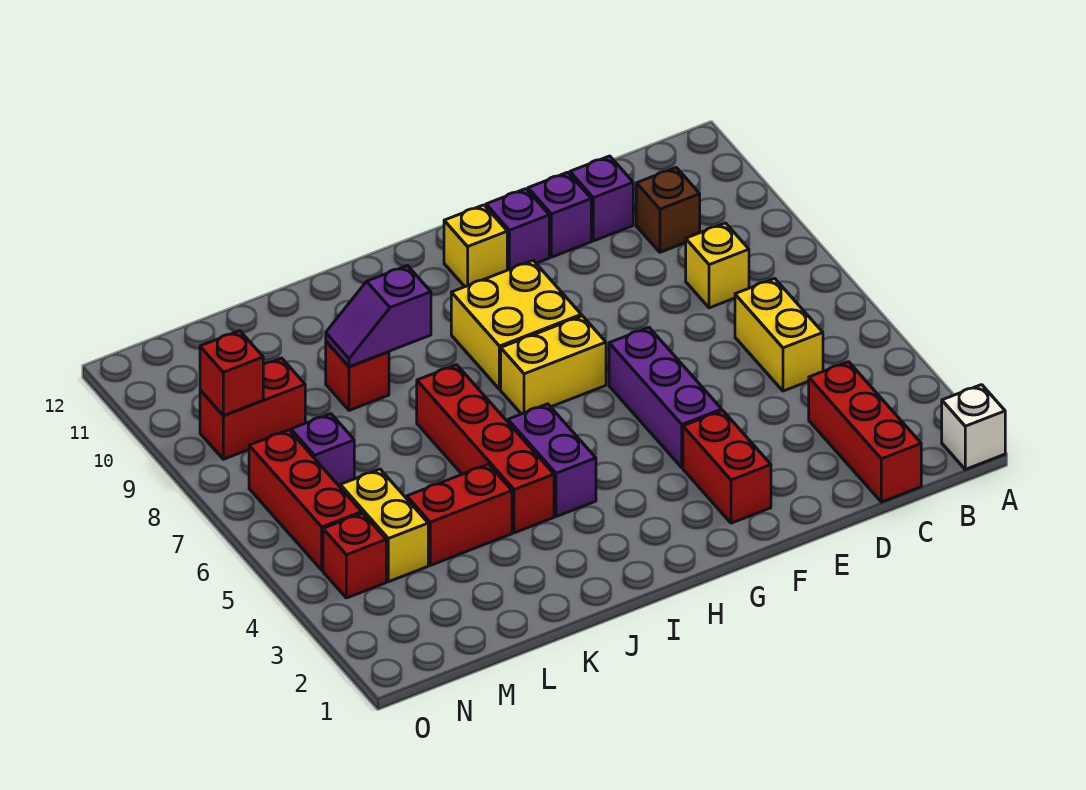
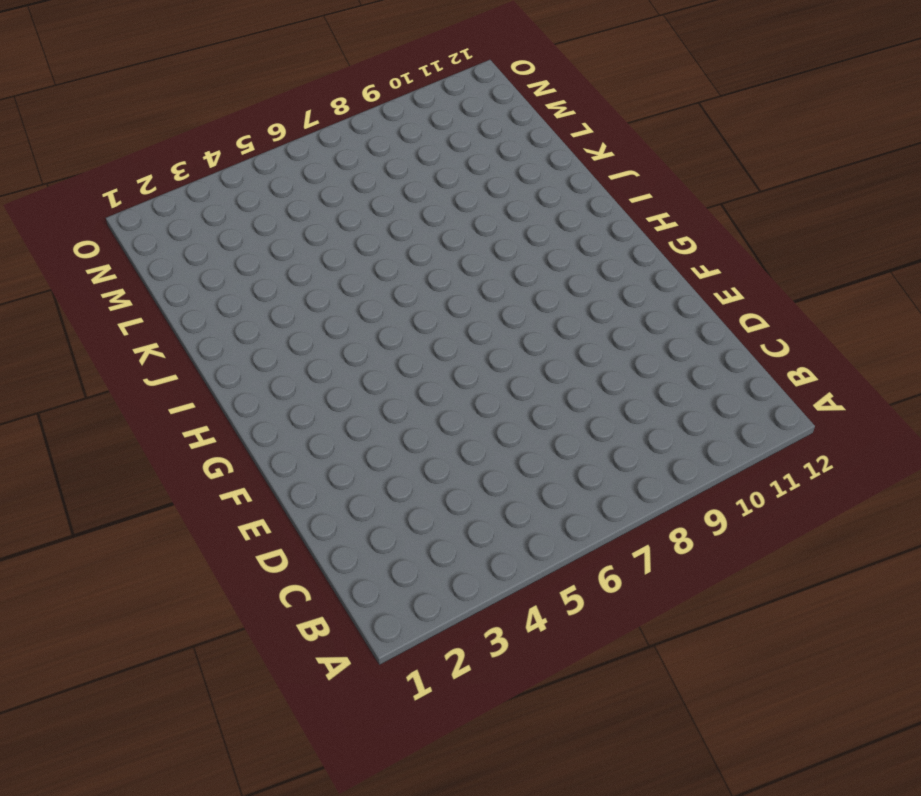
none -> white brick A1 level 1
none -> red brick C1:C3 level 1
none -> yellow brick C5:C6 level 1

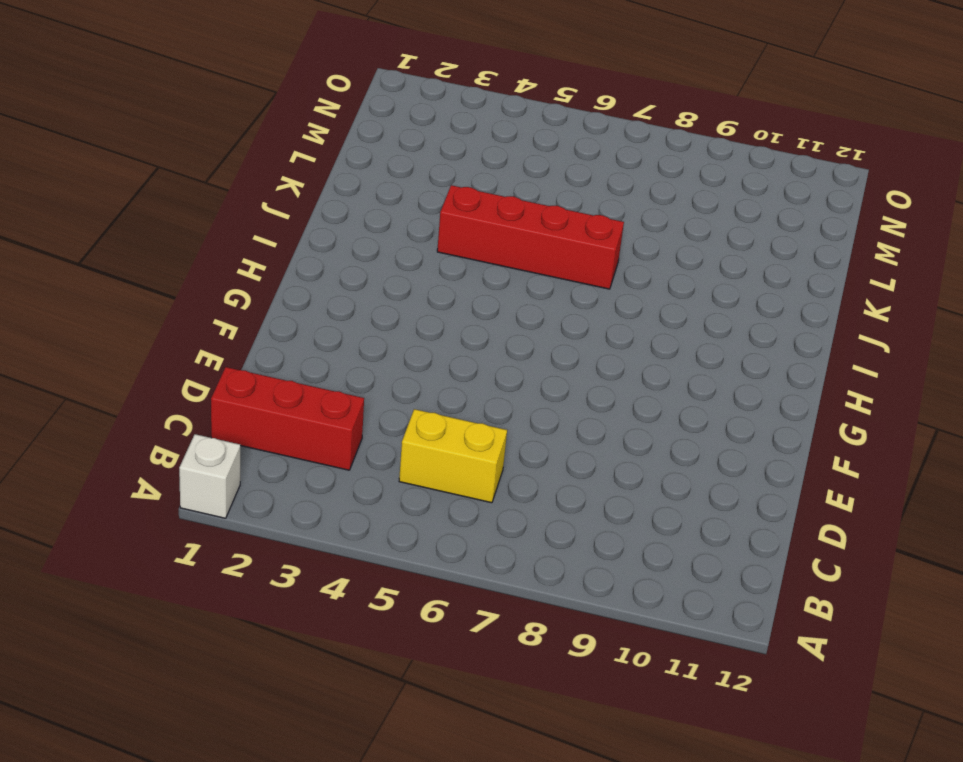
none -> yellow brick C8 level 1
none -> brown brick C10 level 1
none -> purple brick D11 level 1

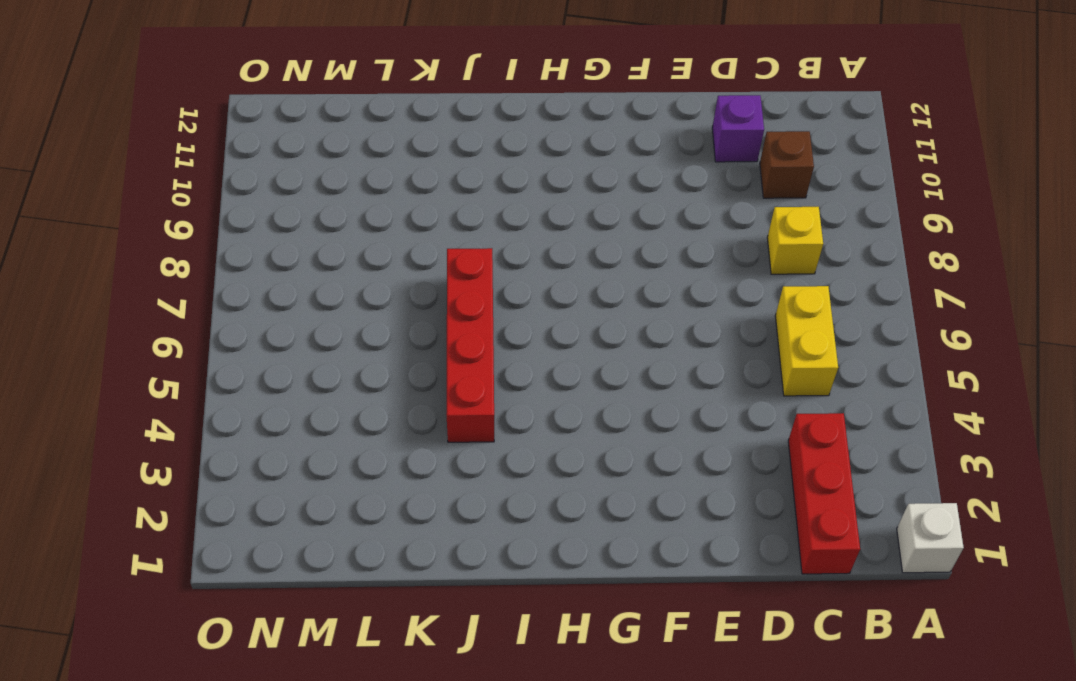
none -> purple brick E11 level 1
none -> red brick F2:F3 level 1
none -> purple brick F4:F6 level 1

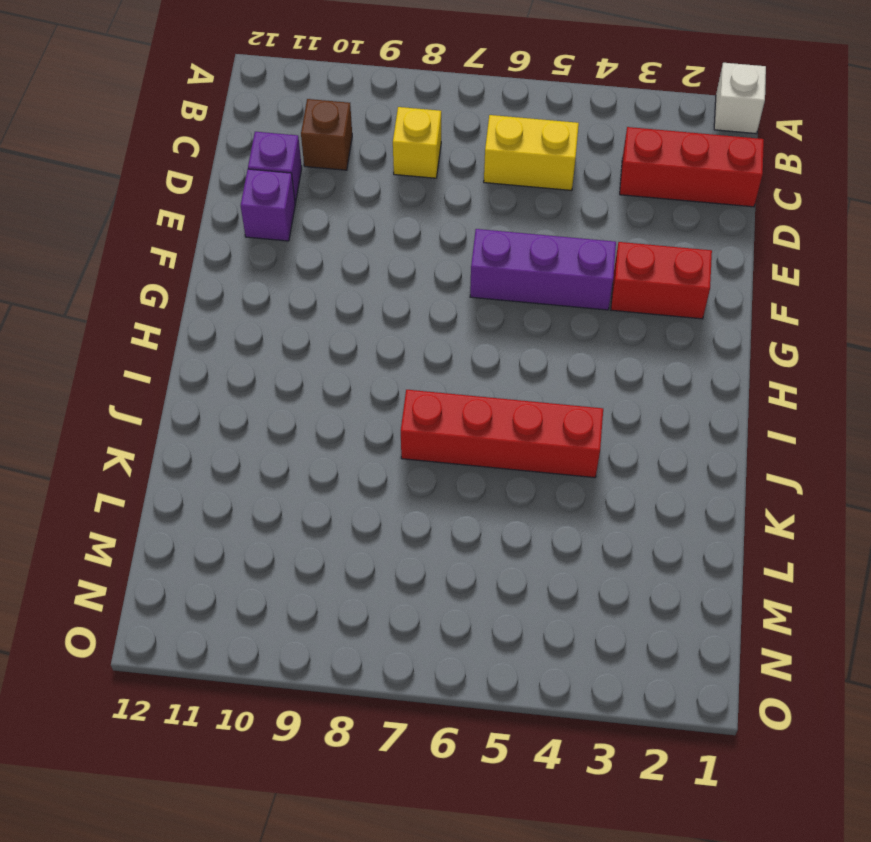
none -> purple brick F11 level 1
none -> yellow brick G7:H7 level 1
none -> yellow brick G8:H9 level 1

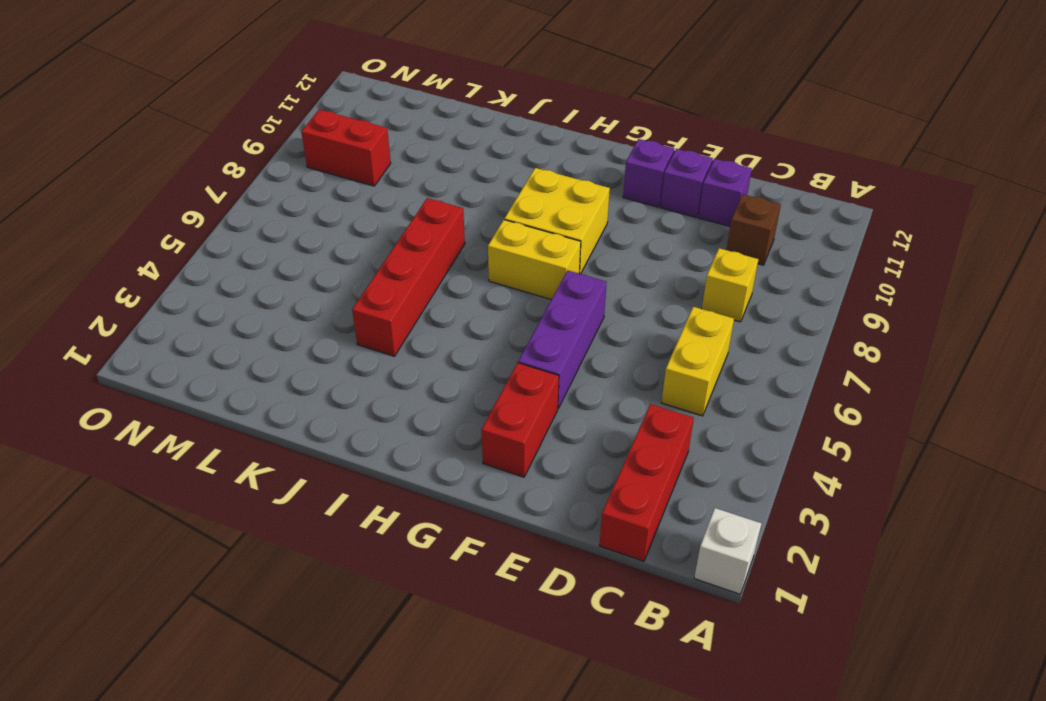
none -> yellow brick G11 level 1
none -> purple brick I4:I5 level 1
none -> red brick K4:L4 level 1

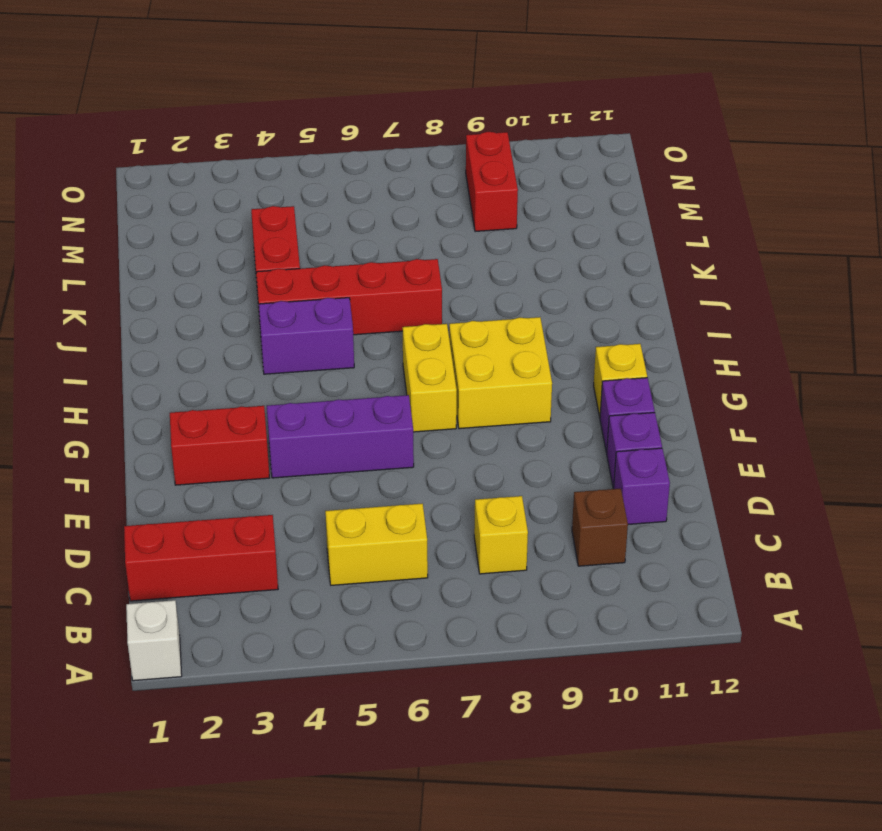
none -> red brick K9 level 1
none -> yellow brick M4:M5 level 1
none -> purple brick M7 level 1

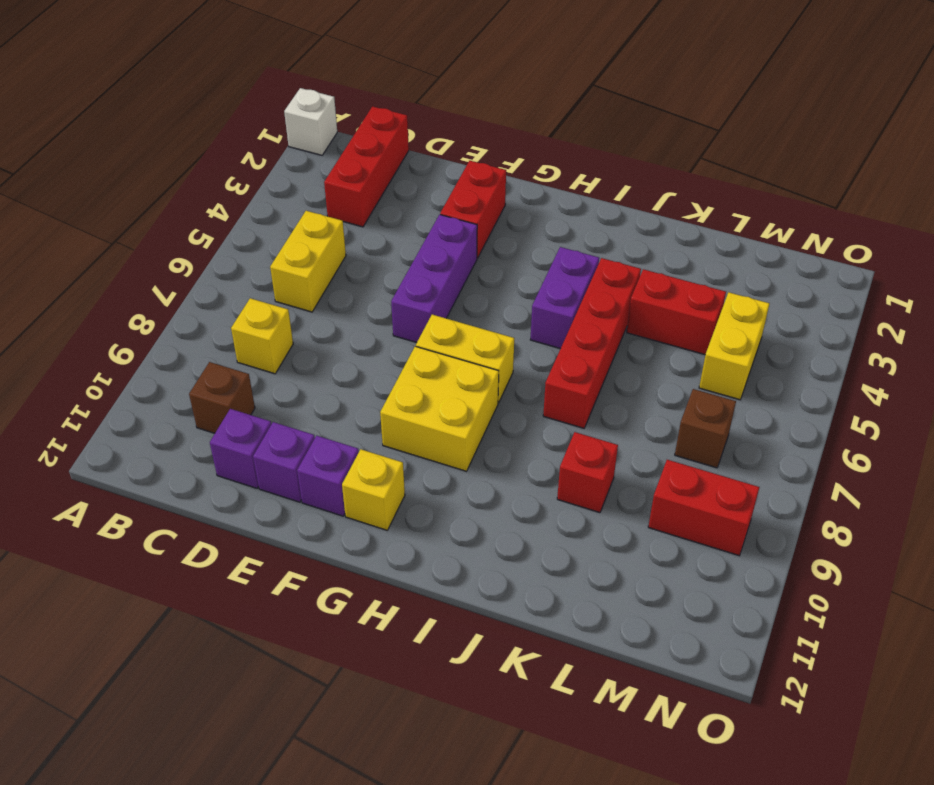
brown brick M7 level 1 -> purple brick M7 level 1
none -> red brick N4 level 1
none -> red brick N5:N7 level 1
none -> purple slope J9:K9 level 2 top J

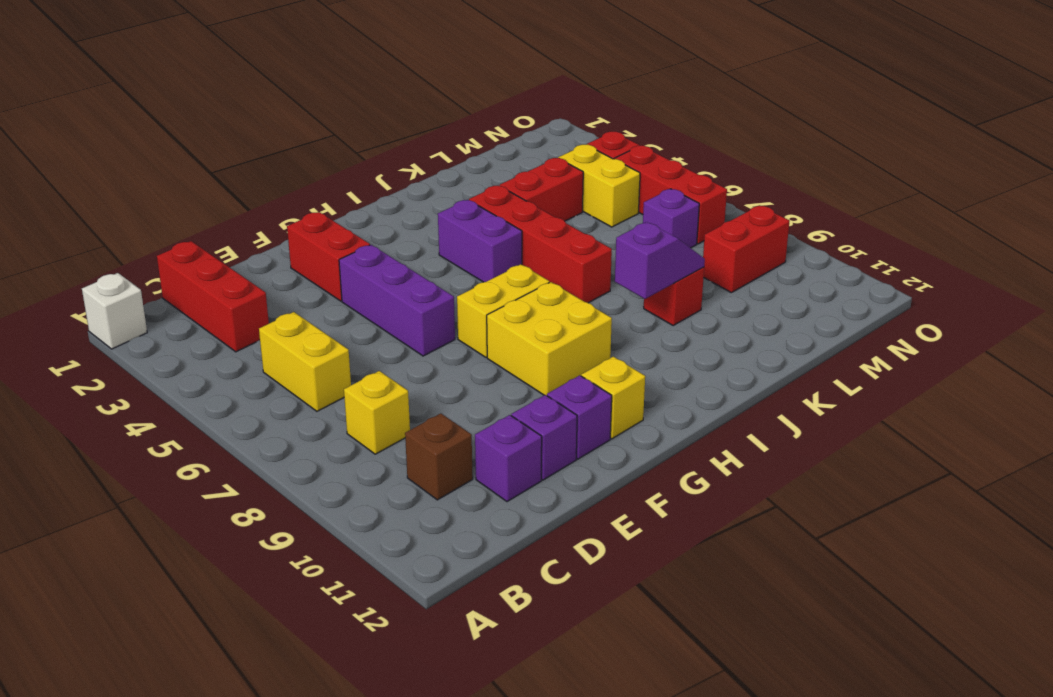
none -> red brick N9 level 2

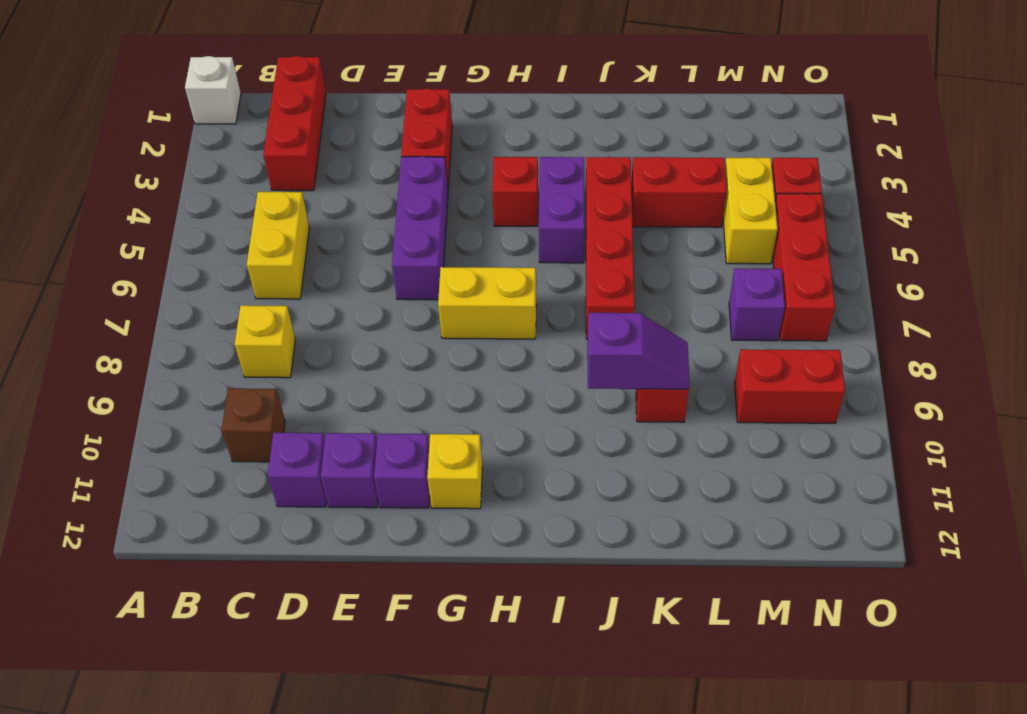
red brick H4 level 1 -> red brick N9 level 2
none -> yellow brick G8:H9 level 1

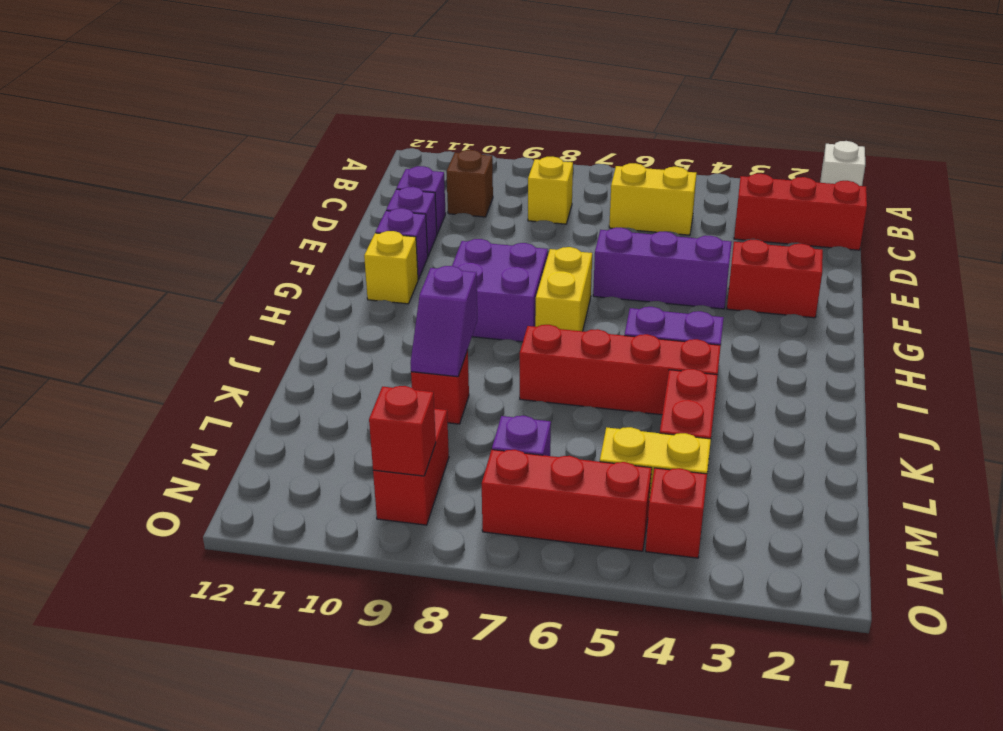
purple brick G8:H9 level 1 -> yellow brick G8:H9 level 1

